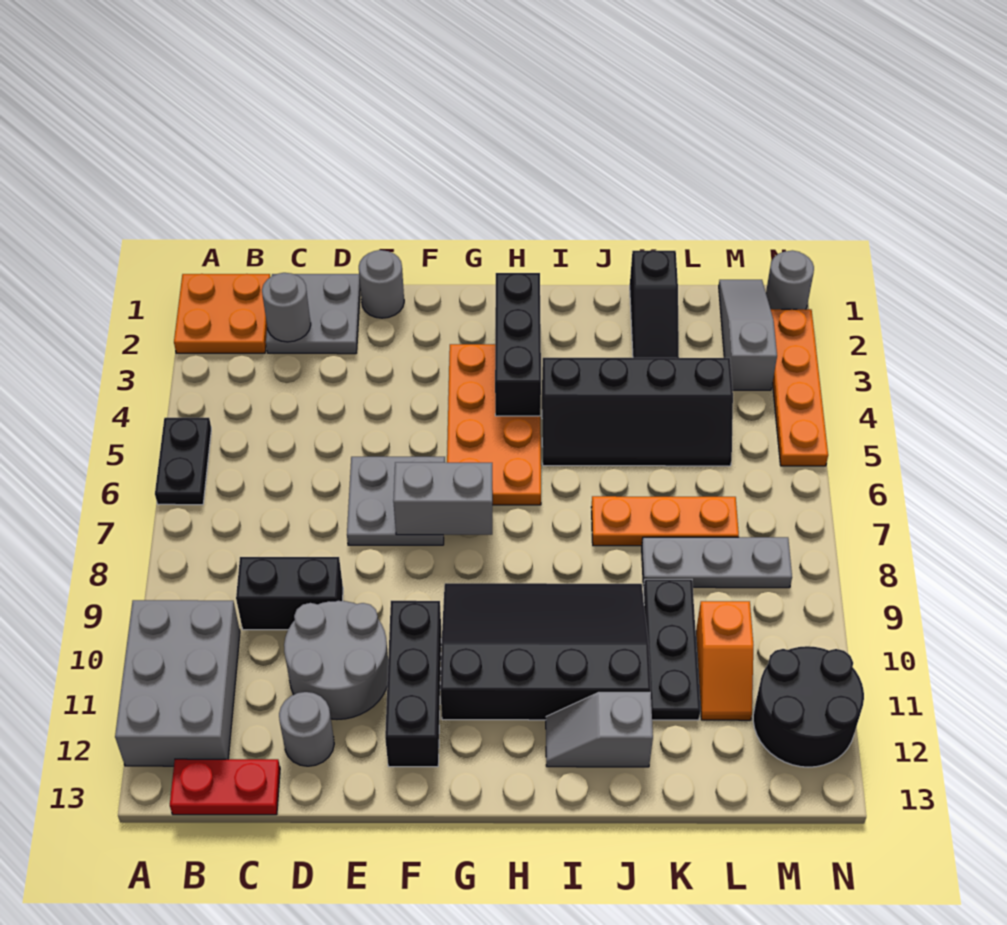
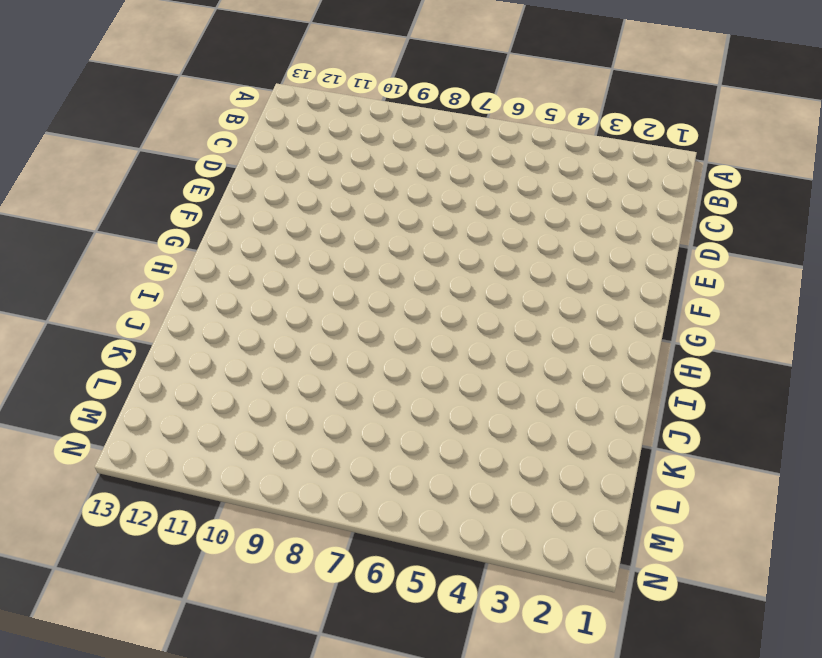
none -> orange plate A1:B2 level 1
none -> black plate A5:A6 level 1
none -> grey brick A10:B12 level 1

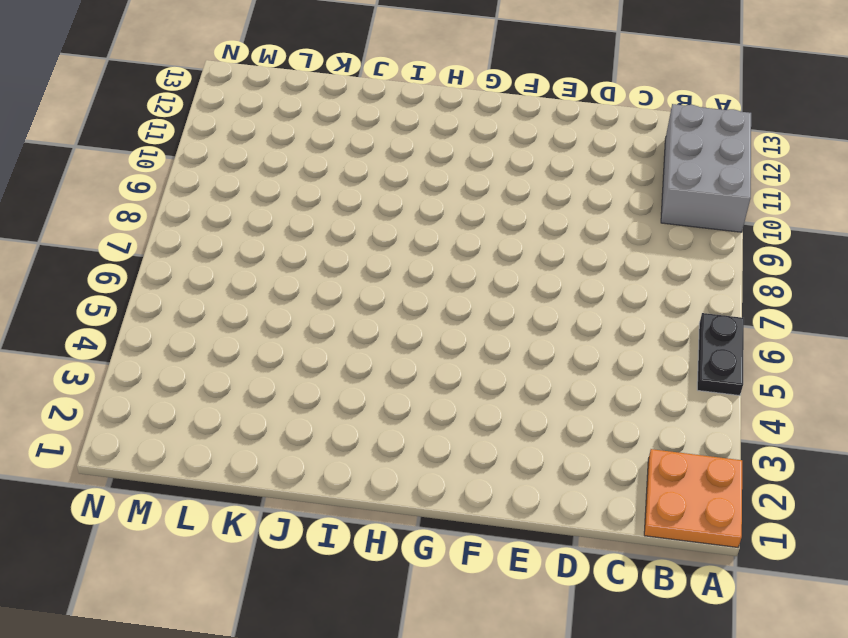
none -> red plate B13:C13 level 1
none -> grey plate C1:D2 level 1
none -> black brick C9:D9 level 1

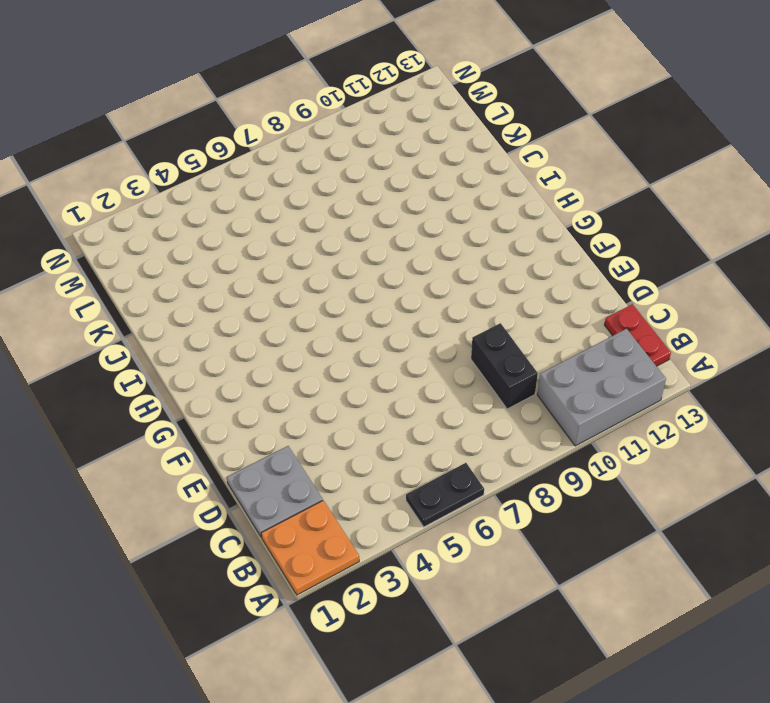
none -> grey round brick D10:E11 level 1
none -> grey round brick D12 level 1
none -> grey round brick E1 level 1

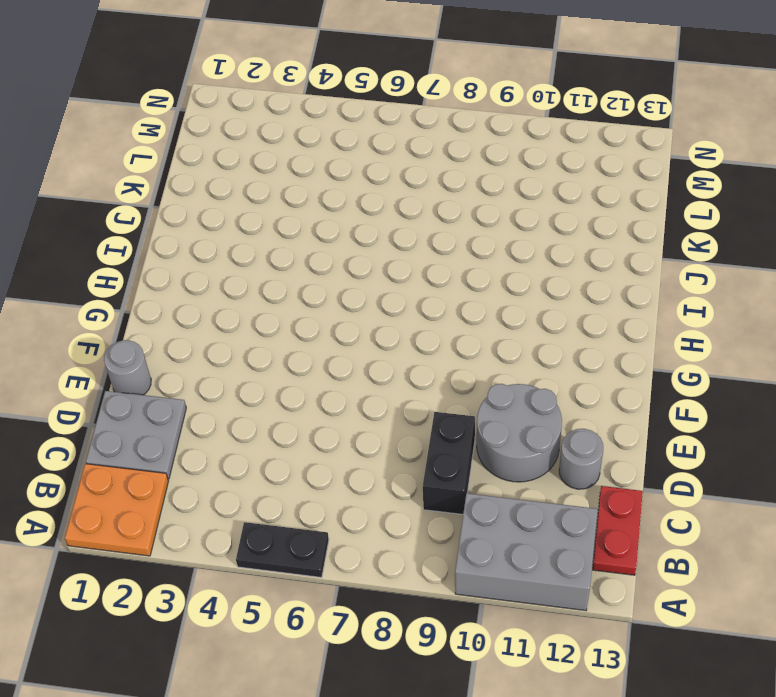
none -> grey plate E6:F7 level 1
none -> black brick F10:F12 level 1
none -> orange plate G3:H6 level 1

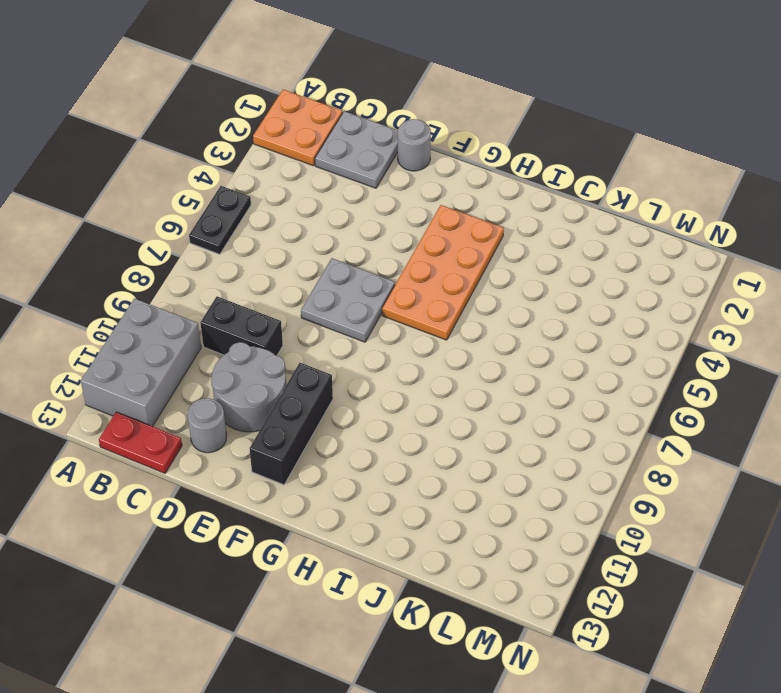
none -> black slope G9:J11 level 1 top 11
none -> black slope I4:L5 level 1 top 4
none -> grey slope I12:J12 level 1 top J

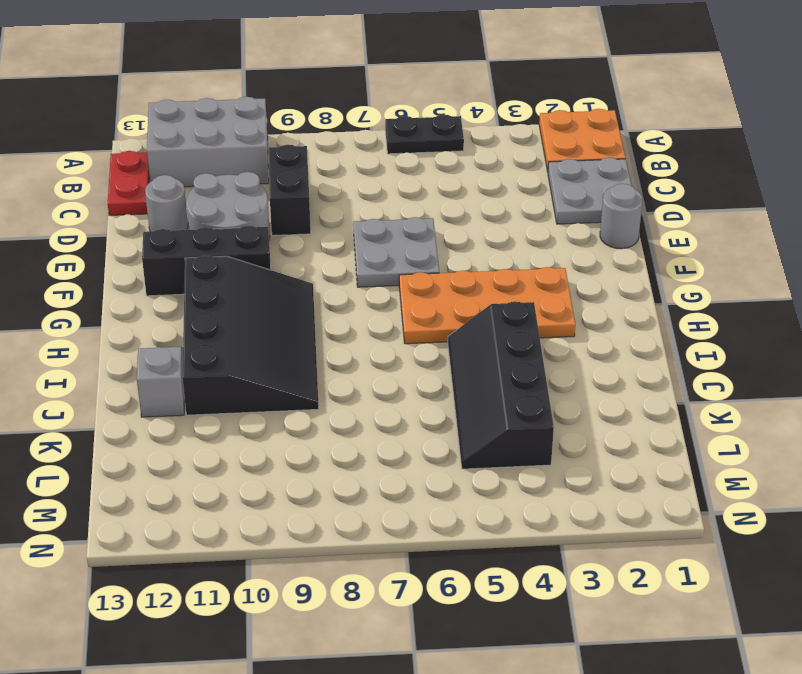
none -> orange plate J7:L7 level 1
none -> black slope K1:K3 level 1 top 1
none -> grey plate K8:M8 level 1

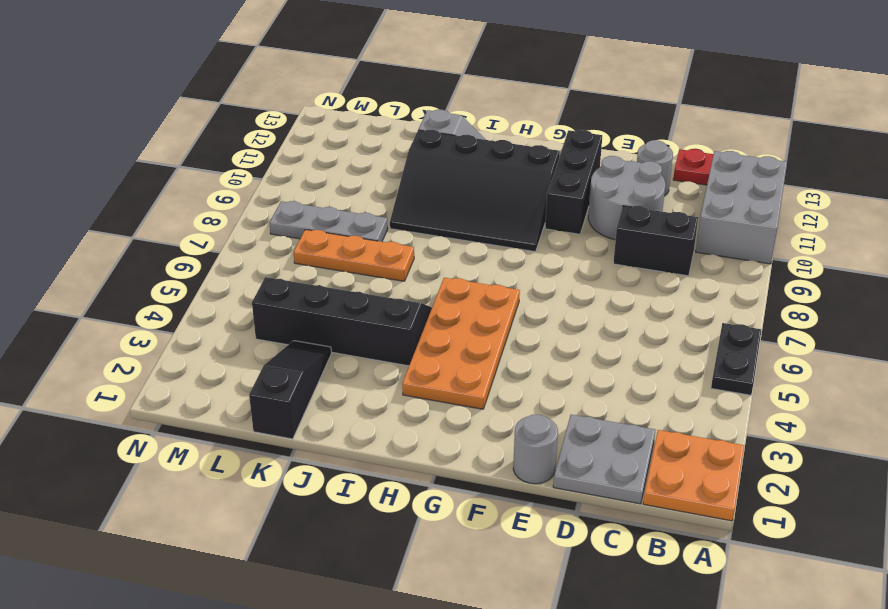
none -> grey plate E6:F7 level 1
none -> black plate K9:K11 level 1
none -> orange slope L10:L11 level 1 top 10

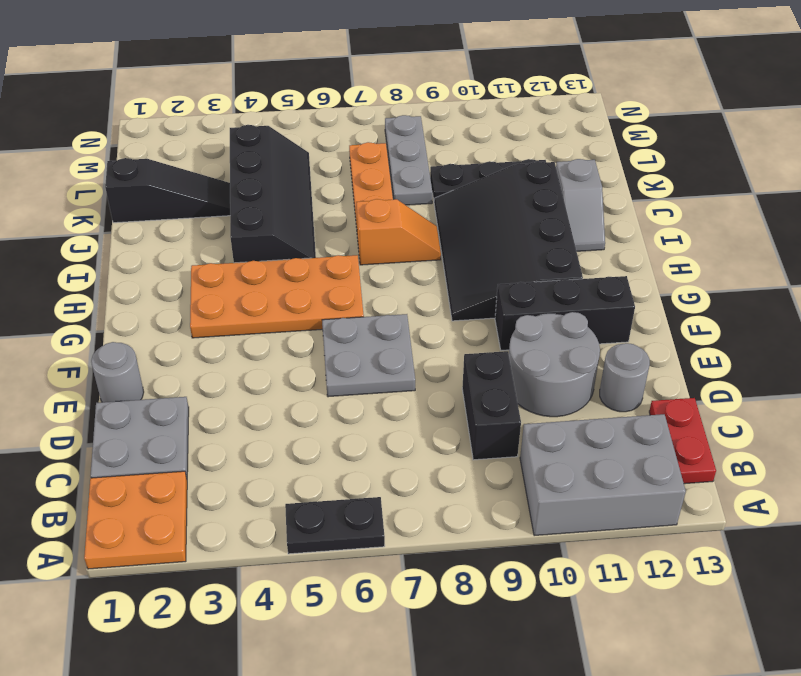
orange slope I7:I8 level 1 top 7 -> orange slope L10:L11 level 1 top 10
none -> grey slope M1:M3 level 1 top 3
none -> black round brick M11:N12 level 1
none -> grey round brick N1 level 1

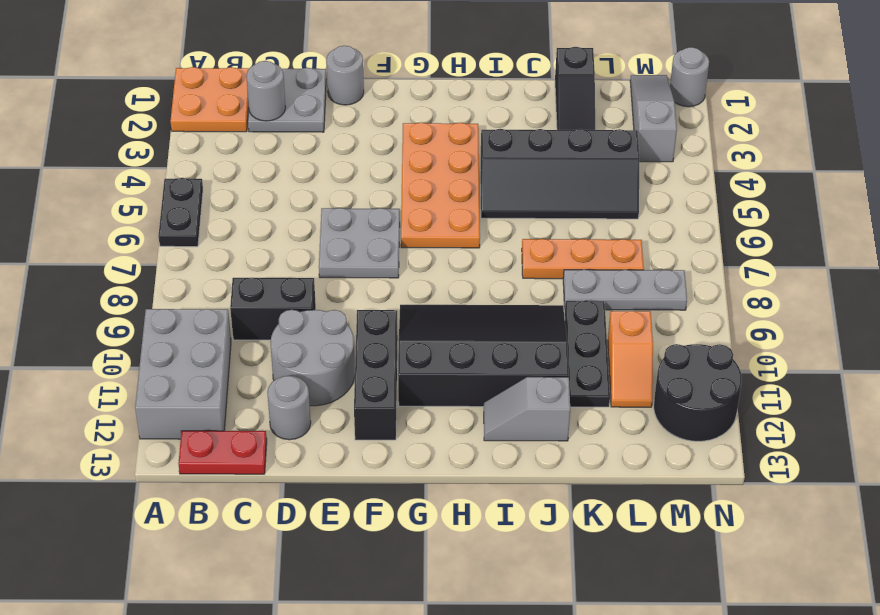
none -> orange plate N2:N5 level 1
none -> grey brick F7:G7 level 2
none -> black brick H2:H4 level 2

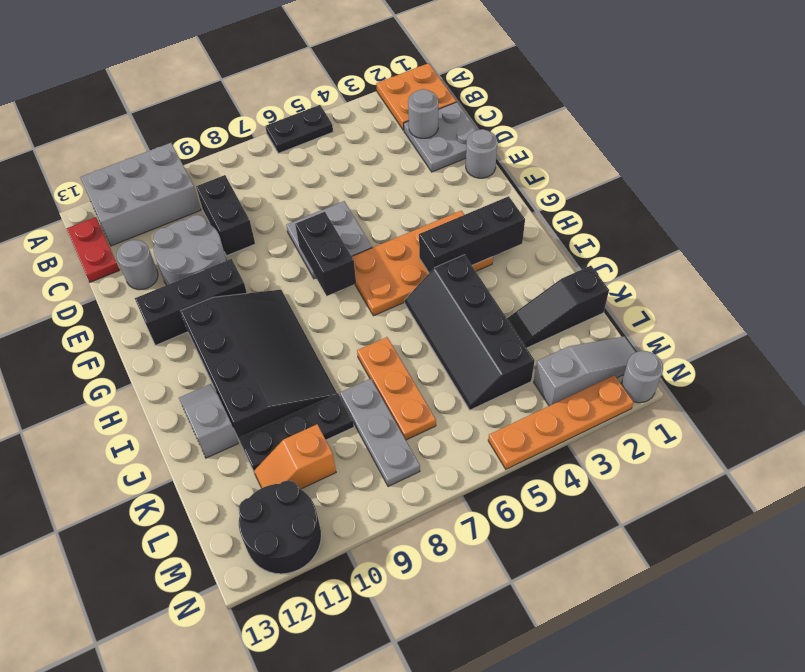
black brick F7:G7 level 2 -> grey brick F7:G7 level 2

